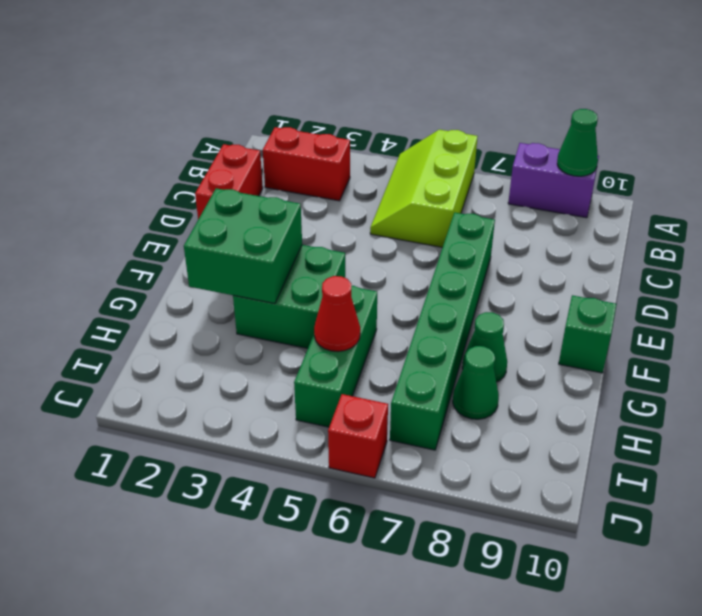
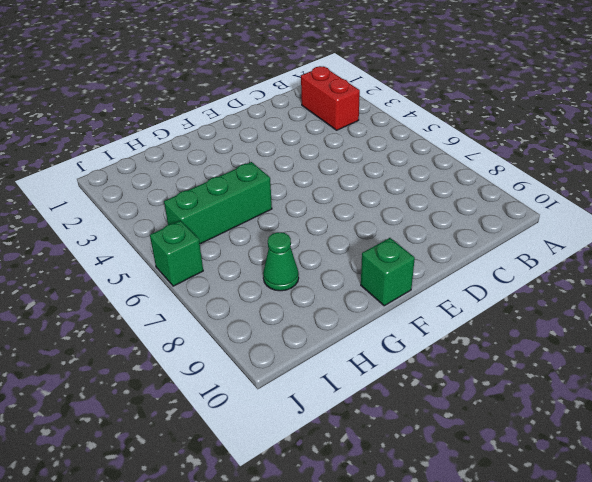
green brick J6 level 1 -> red brick J6 level 1
none -> lime slope A5:C6 level 1 top 6
none -> purple brick A8:A9 level 1
none -> red brick C1:D1 level 1

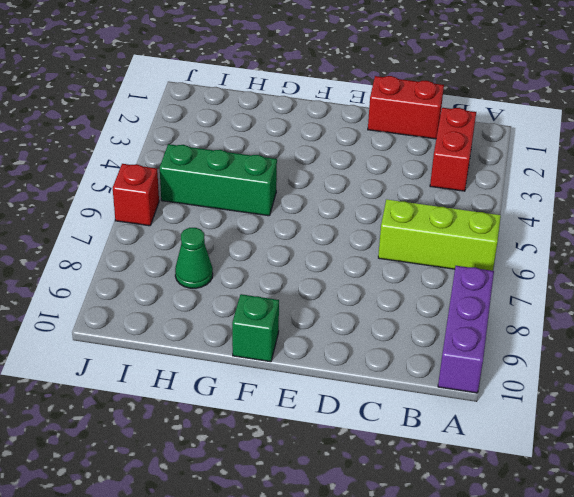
purple brick A8:A10 level 1 -> purple brick A8:A9 level 1
none -> green brick D7:I7 level 1
none -> green brick F3:G4 level 1
none -> green cone G8 level 1

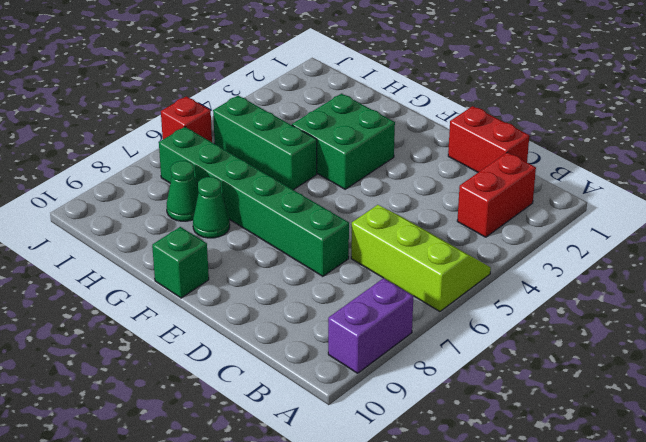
none -> green cone A9 level 2
none -> green brick F2:G3 level 2
none -> red cone H5 level 2

